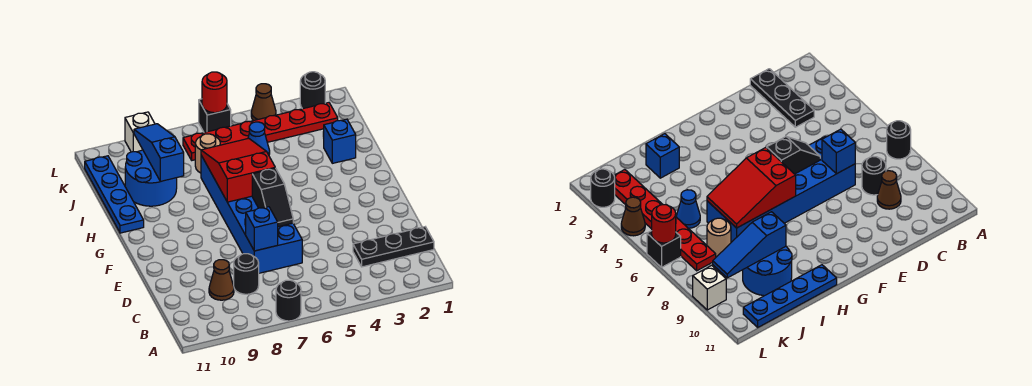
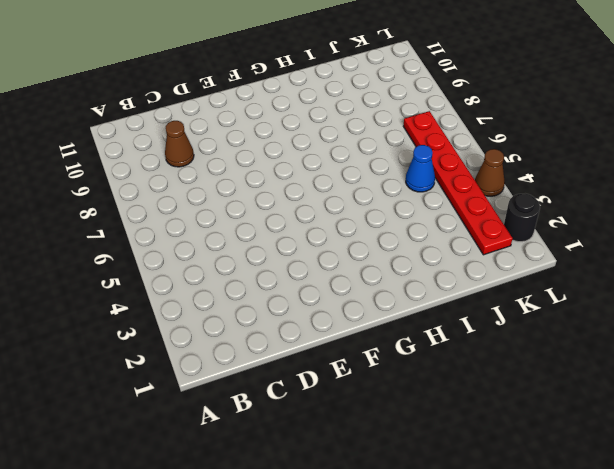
none -> black round brick A7 level 1
none -> black plate C1:C3 level 1
none -> black round brick C8 level 1

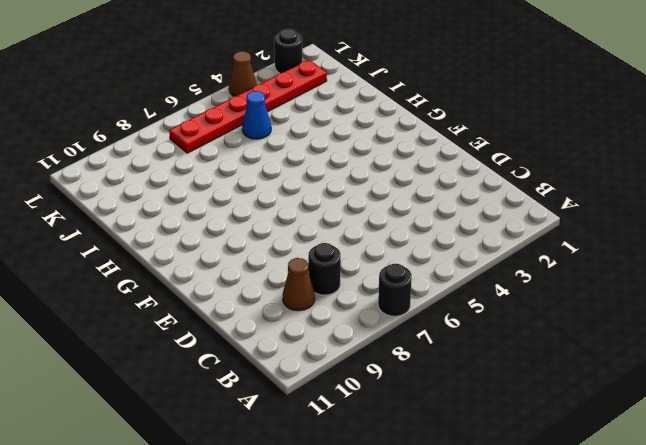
none -> black plate C1:C3 level 1
none -> blue brick D6:I7 level 1
none -> blue plate H11:K11 level 1

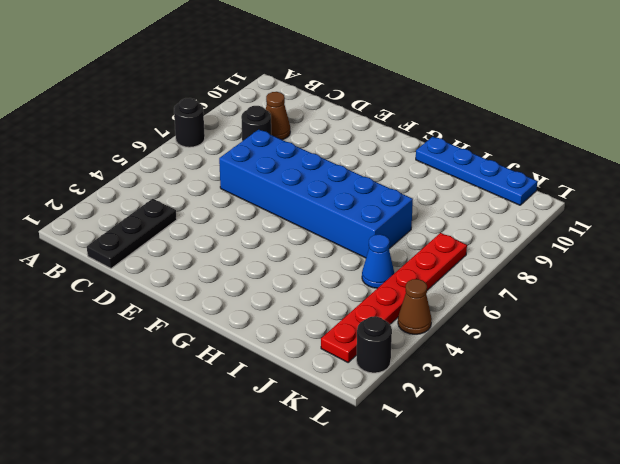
none -> blue brick I2 level 1
none -> blue round brick I9:J10 level 1
none -> tan round brick J7 level 1

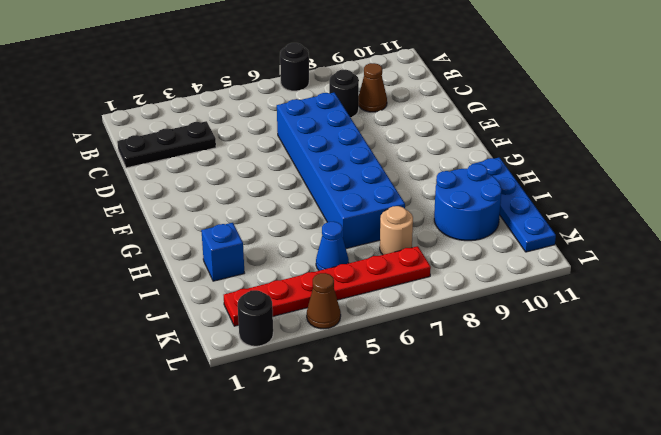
none -> black brick L6 level 1
none -> white brick L9 level 1
none -> blue brick D7 level 2

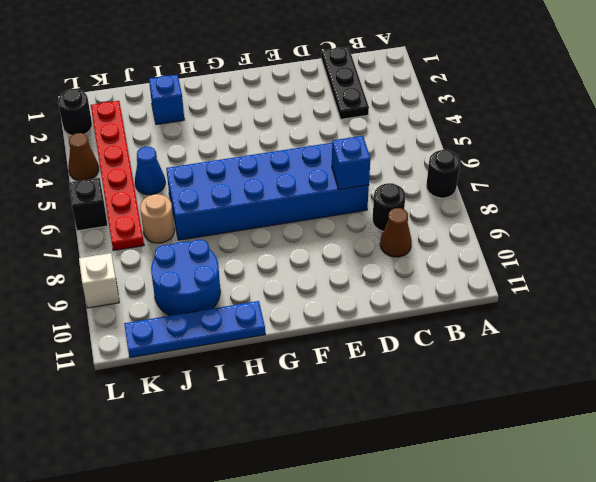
none -> black slope E6:F6 level 2 top F
none -> red slope G6:I7 level 2 top G
none -> blue slope I9:K9 level 2 top I

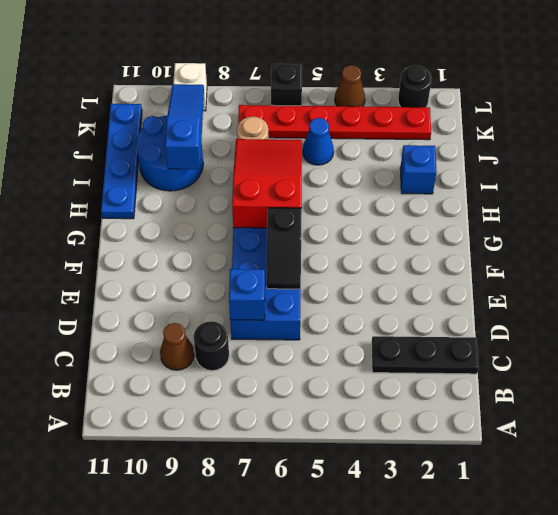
none -> black round brick A7 level 1
none -> red round brick L6 level 2

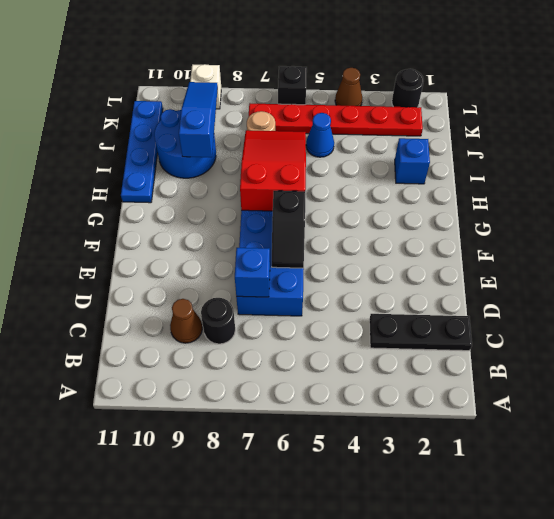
none -> black round brick A7 level 1
none -> red round brick L6 level 2

